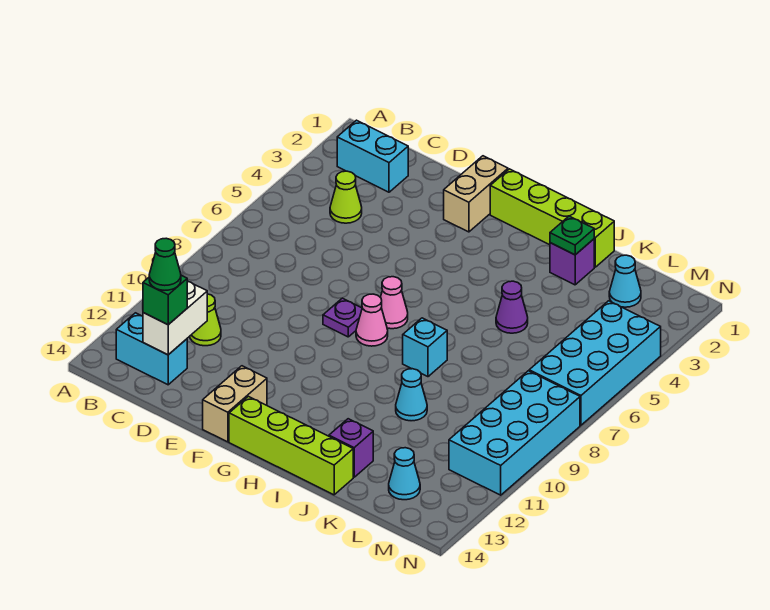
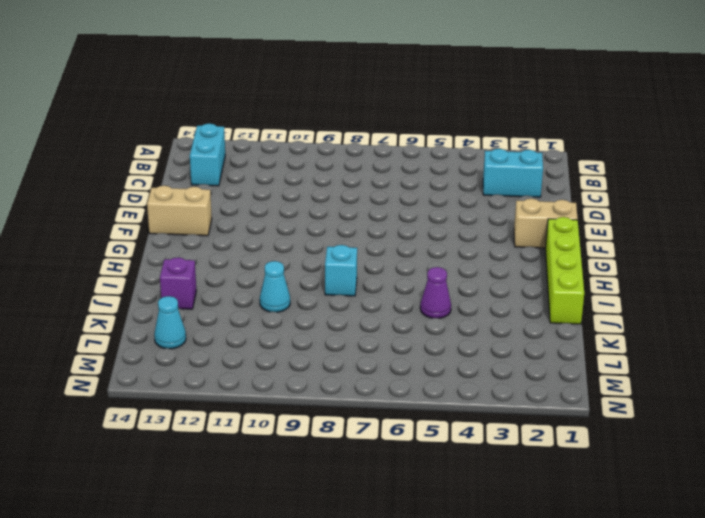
cyan brick C2:C3 level 1 -> cyan brick B2:C2 level 1
none -> lime cone C4 level 1
none -> lime cone C11 level 1
none -> purple plate F8 level 1

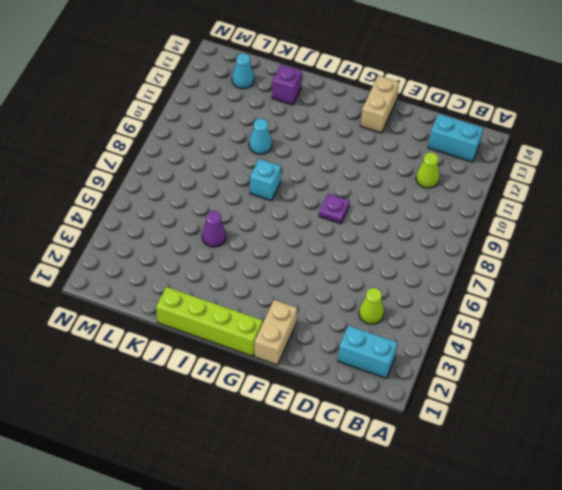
none -> pink cone G7 level 1
none -> pink cone G8 level 1
none -> lime brick G14:J14 level 1

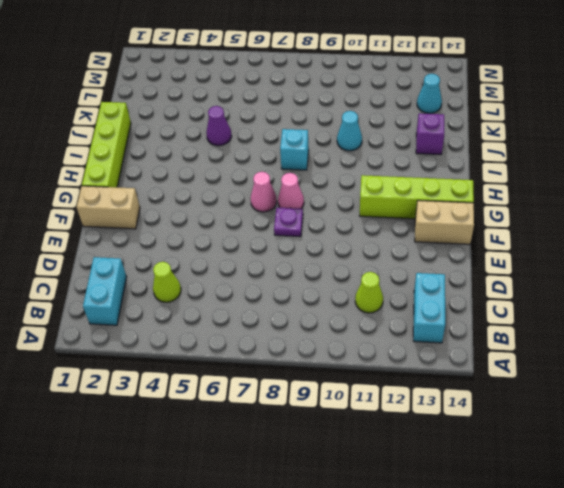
lime brick G11:G14 level 1 -> lime brick G14:J14 level 1
none -> purple brick J2 level 1
none -> cyan cone L2 level 1
none -> cyan brick M4:N7 level 1

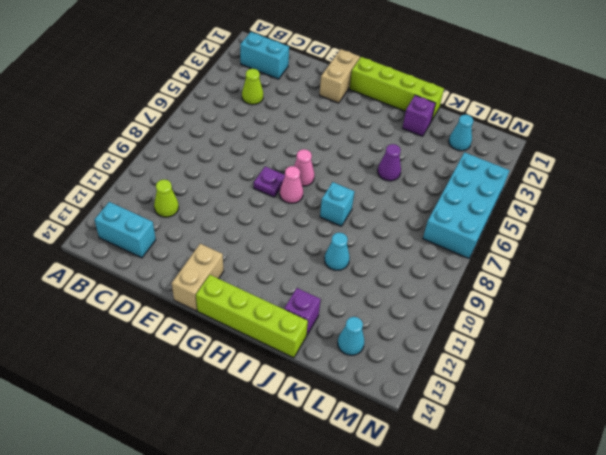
none -> cyan brick M8:N11 level 1
none -> white brick C12:C13 level 2
none -> green plate J2 level 2

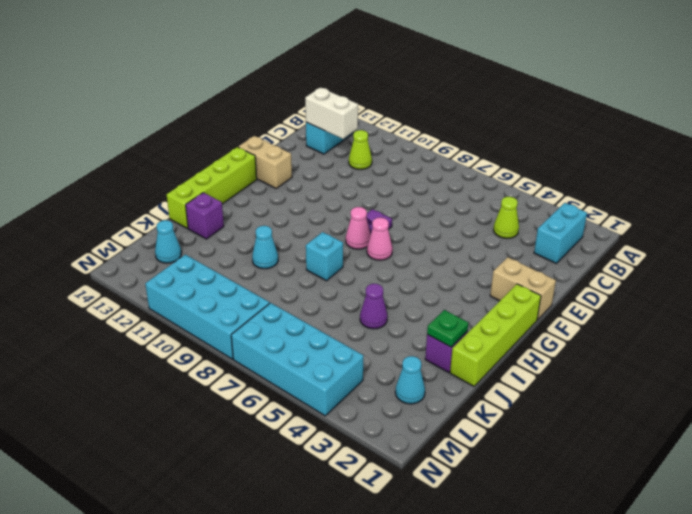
none -> green brick C13 level 3
none -> green cone C13 level 4

